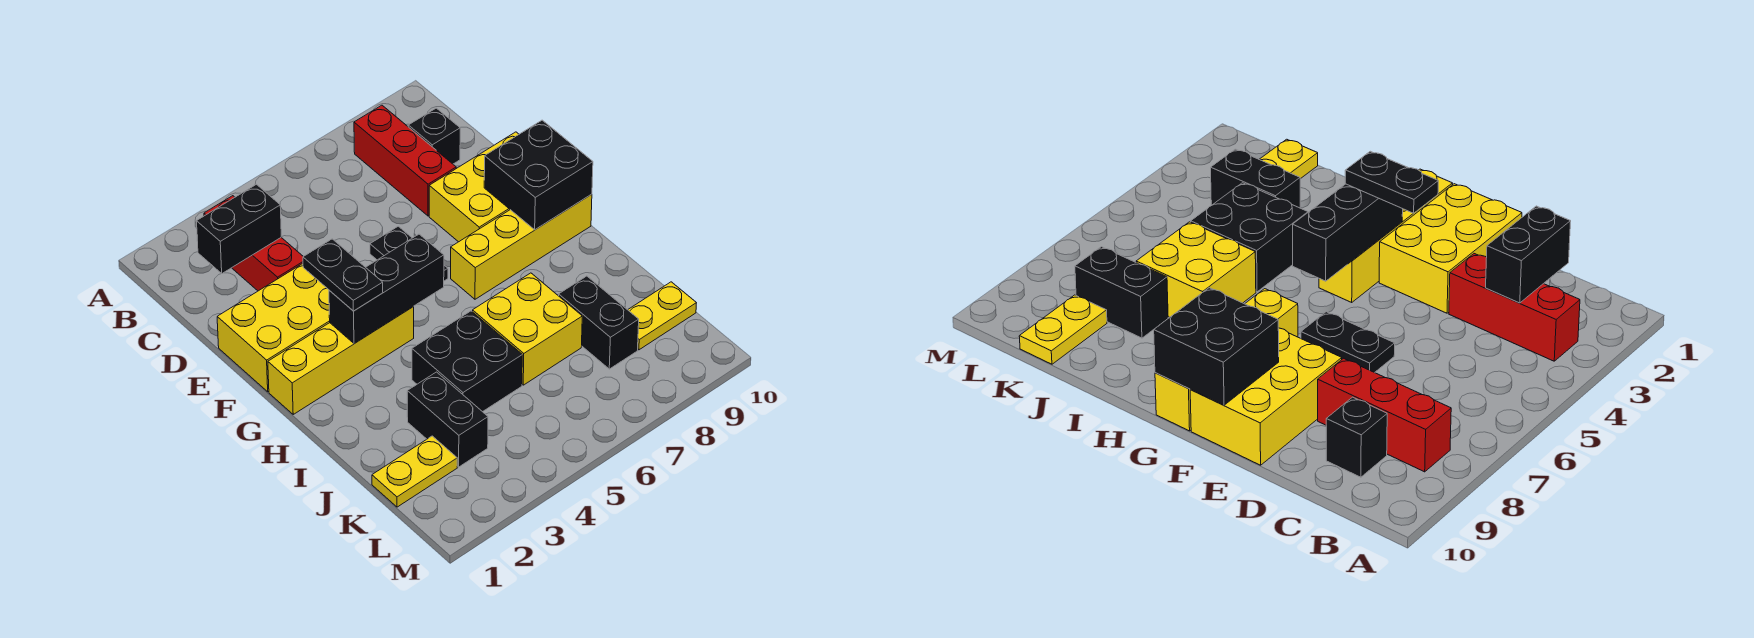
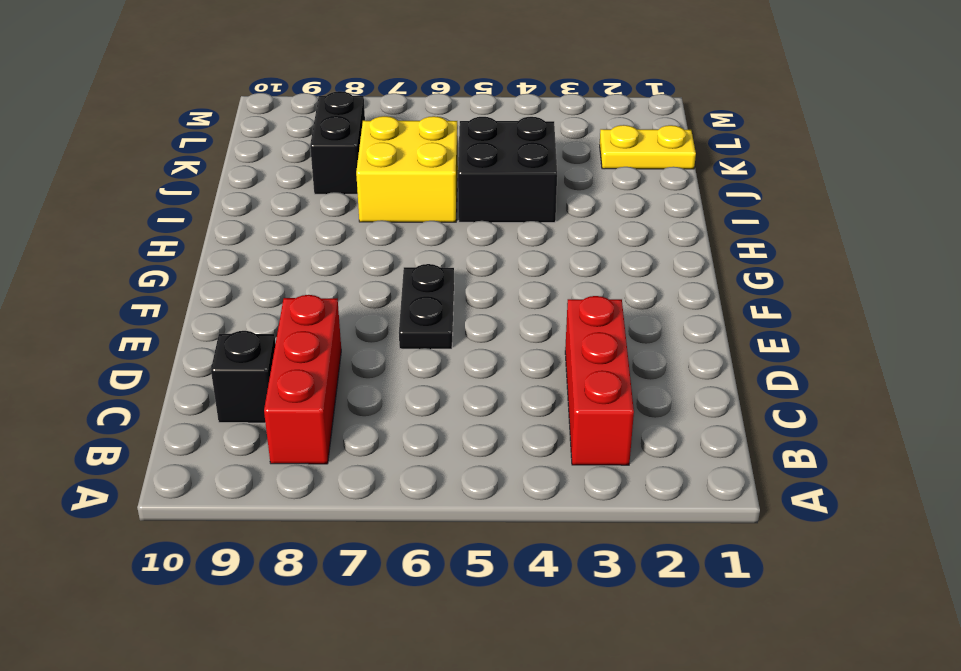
none -> yellow brick E1:F3 level 1
none -> yellow brick E8:F10 level 1
none -> yellow brick G1:G4 level 1

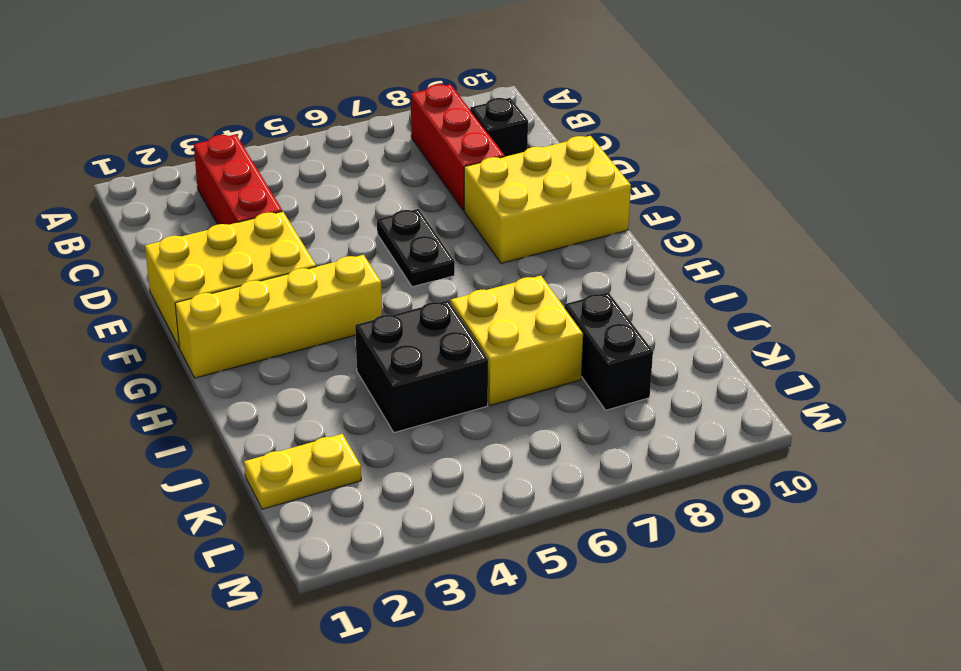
none -> yellow brick G7:G10 level 1
none -> black brick J3:K3 level 1
none -> yellow plate K9:K10 level 1

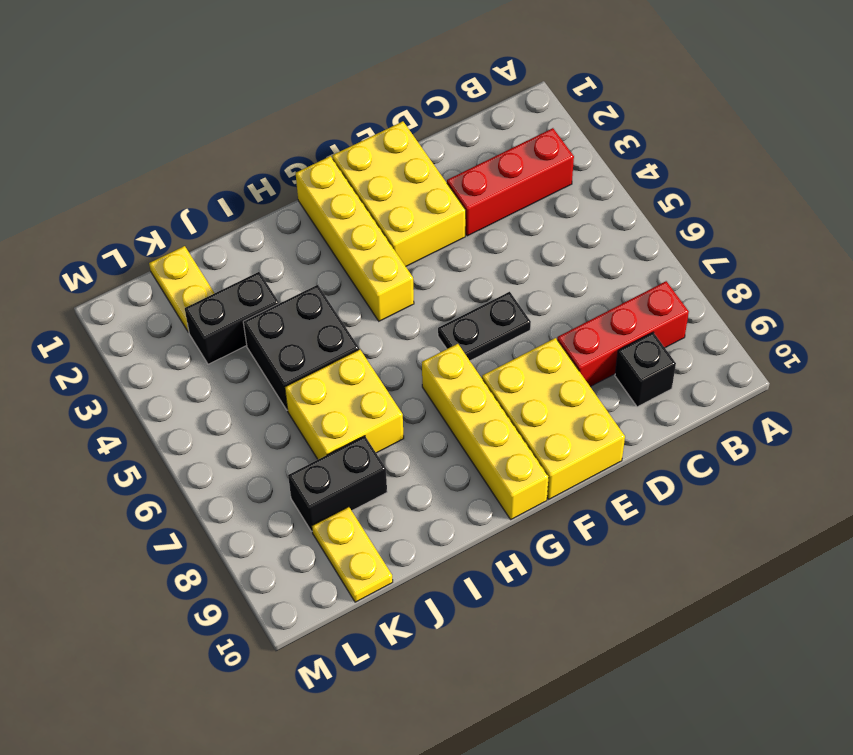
none -> black brick C2:C3 level 2
none -> black brick F9:G10 level 2
none -> black brick G3:G5 level 2

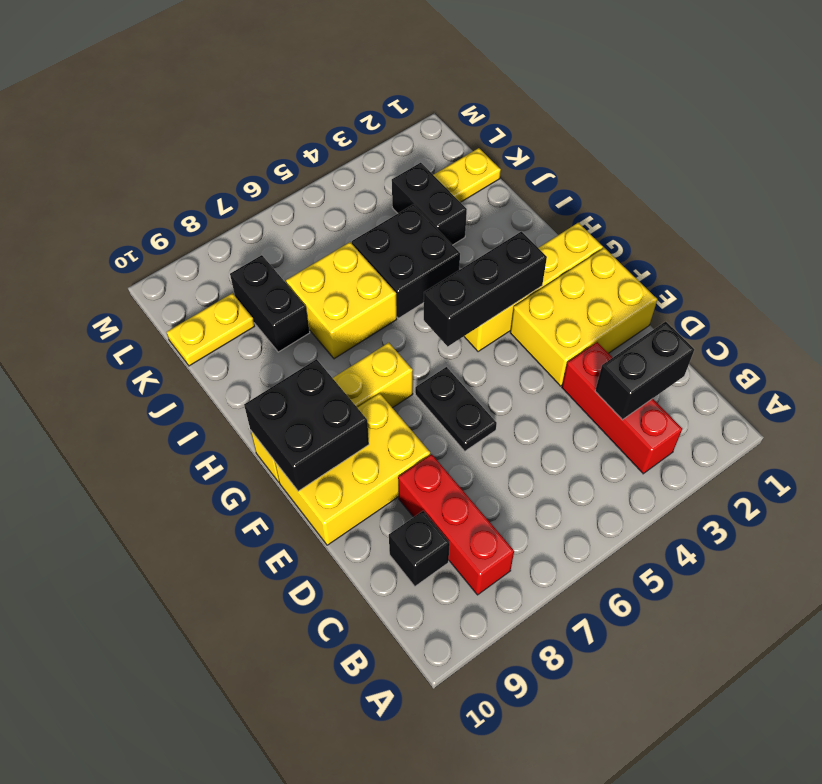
none -> black plate F3:G3 level 3

